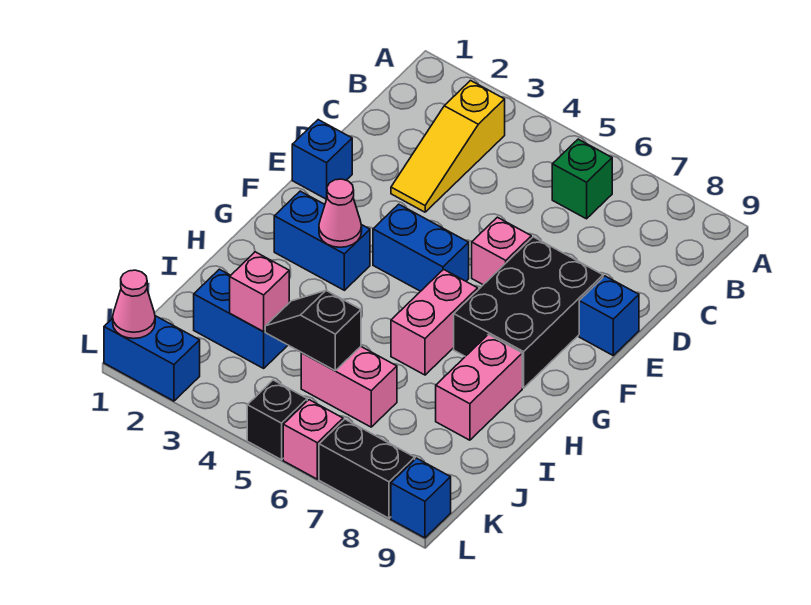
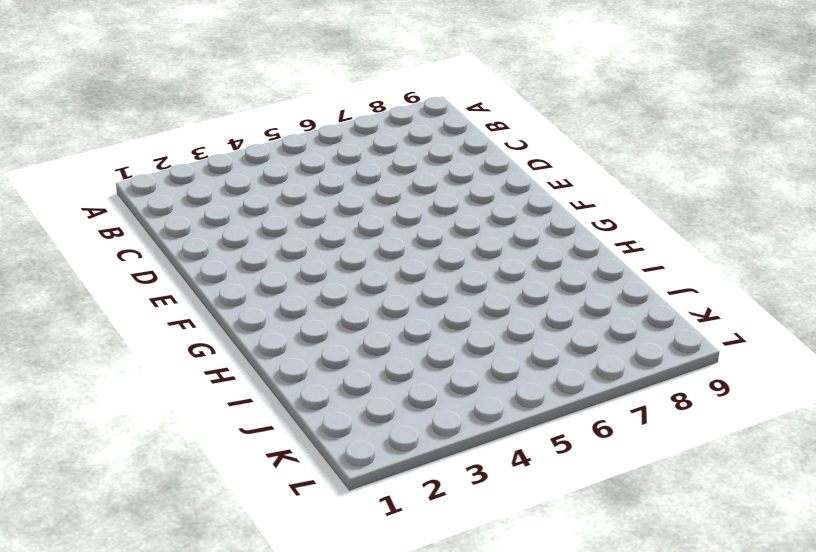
none -> yellow slope B3:D3 level 1 top B
none -> green brick B6 level 1
none -> blue brick E1 level 1

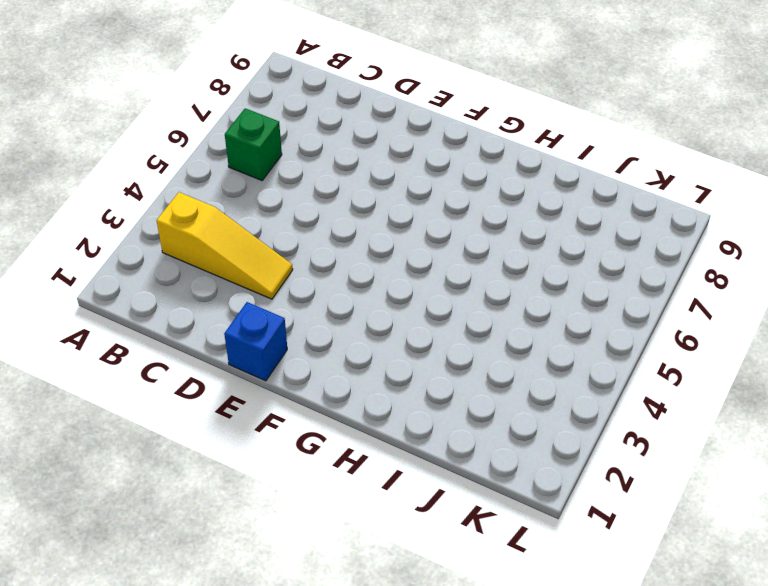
none -> pink brick E6 level 1
none -> black brick E7:G8 level 1
none -> blue brick E9 level 1

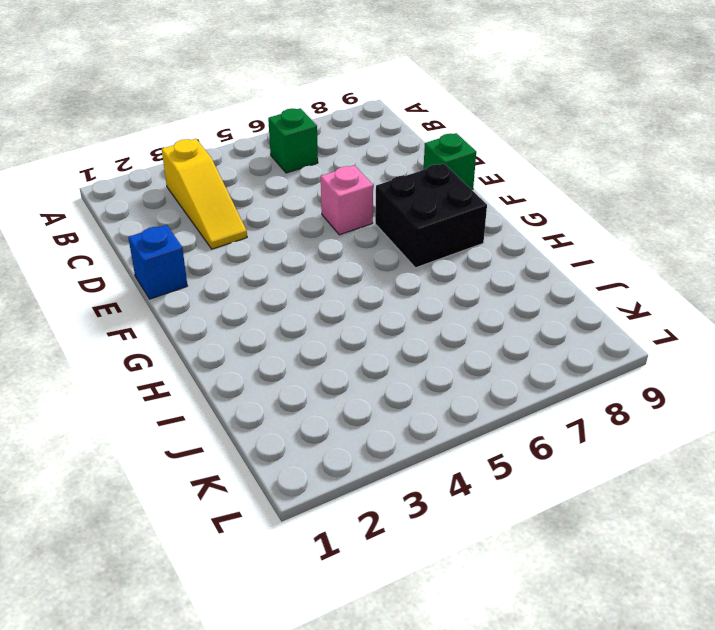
green brick E9 level 1 -> blue brick E9 level 1
black brick F7:G8 level 1 -> black brick E7:G8 level 1
none -> blue brick F4:F5 level 1
none -> blue brick G2:G3 level 1
none -> pink brick G6:H6 level 1

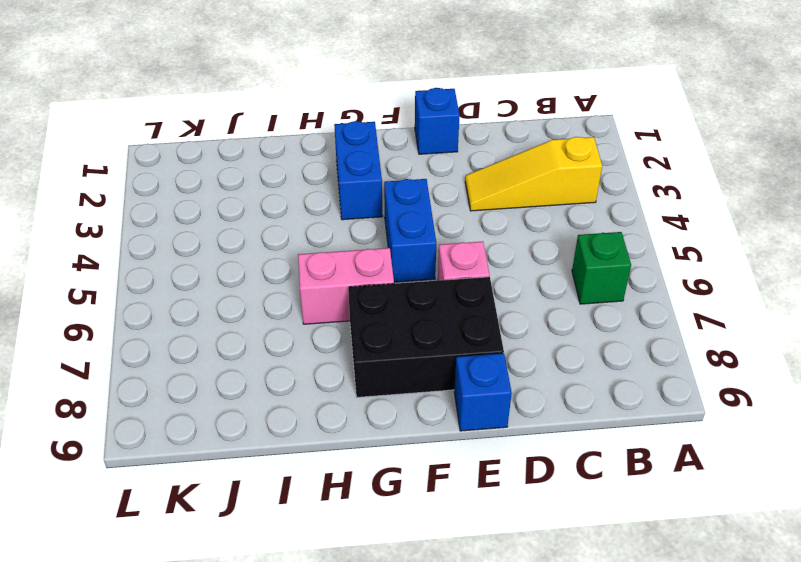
none -> pink brick H8:I8 level 1
none -> blue brick J2:J3 level 1
none -> pink brick J5:J6 level 1

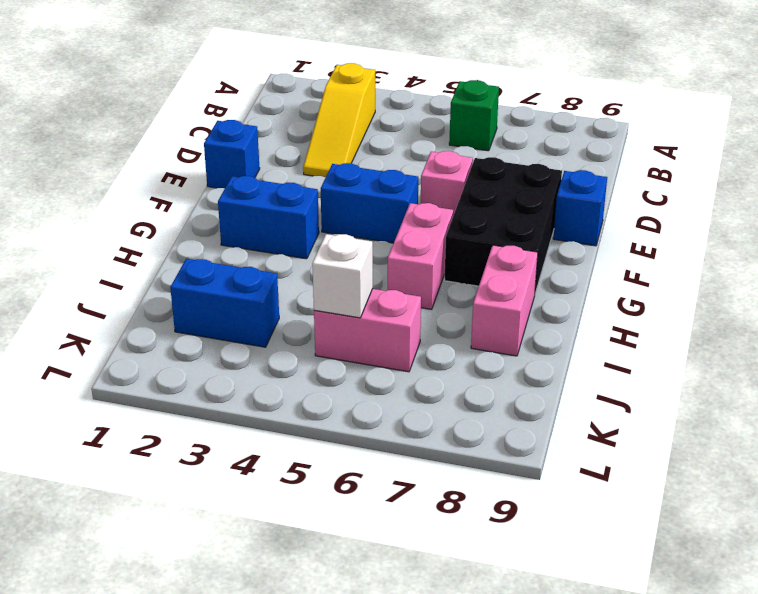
white brick J5 level 2 -> black slope J4:J5 level 2 top 5
none -> blue brick L1:L2 level 1
none -> black brick L5 level 1
none -> pink brick L6 level 1

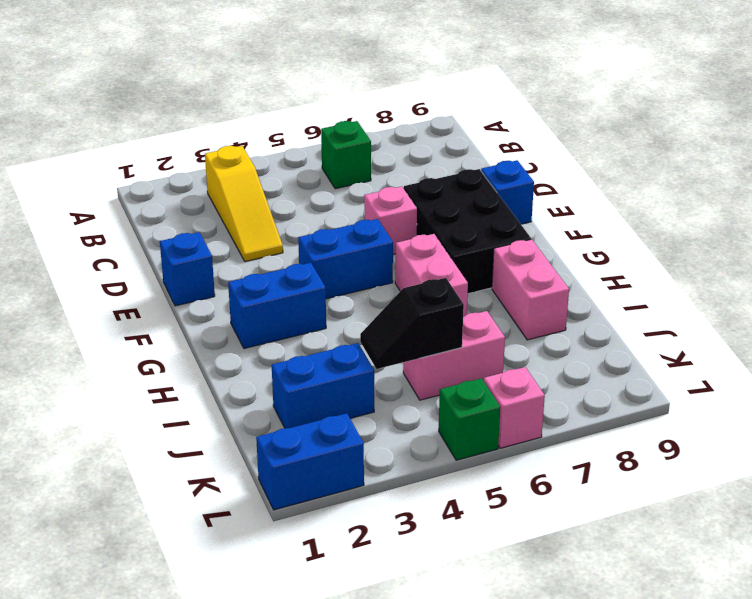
green brick L5 level 1 -> black brick L5 level 1
none -> black brick L7:L8 level 1
none -> blue brick L9 level 1
none -> pink cone G3 level 2

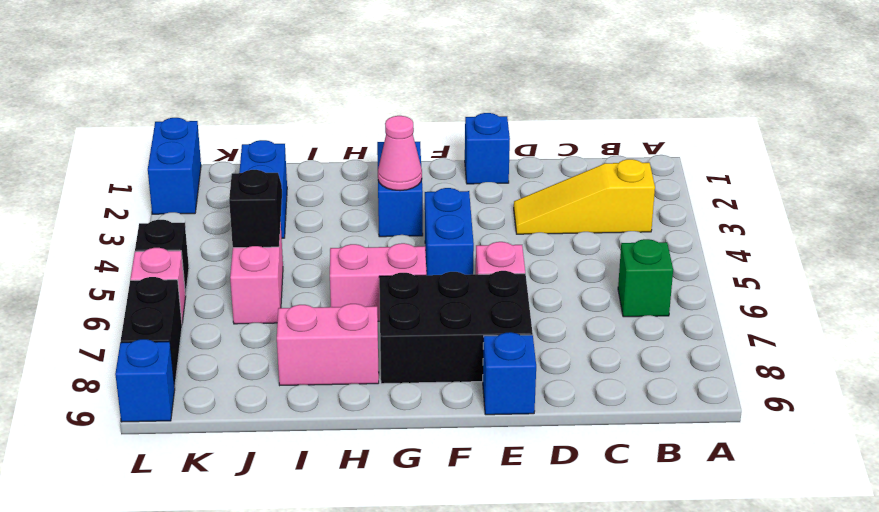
none -> pink brick J3 level 2
none -> pink cone L1 level 2

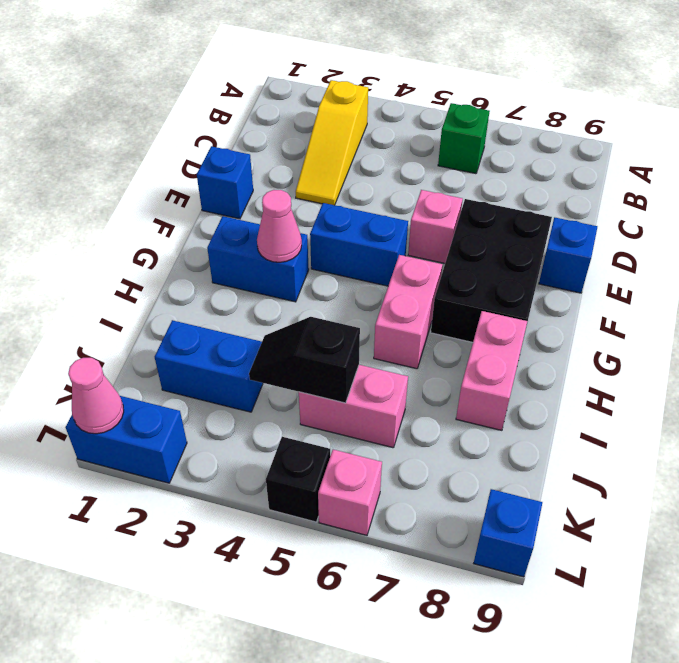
none -> black brick L7:L8 level 1
none -> pink brick J3 level 2

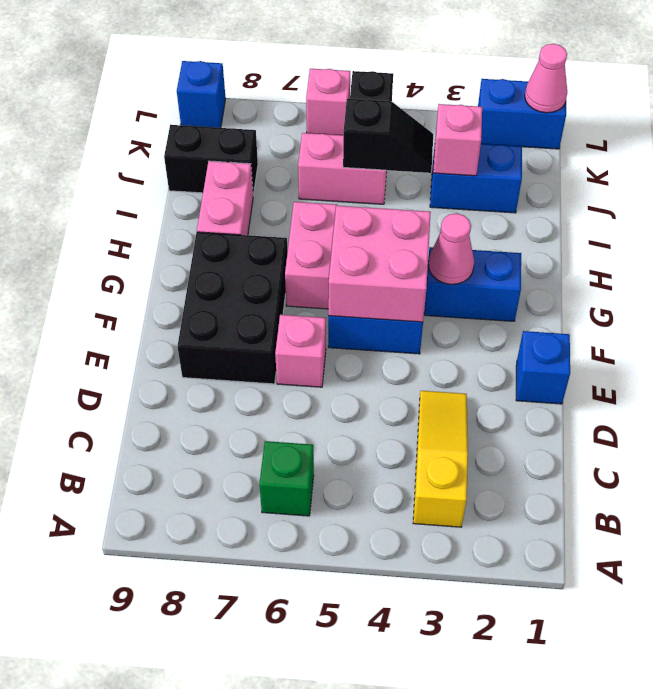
pink brick F4:G5 level 2 -> none
black brick J8:J9 level 1 -> black brick L7:L8 level 1
none -> blue brick E9 level 1

